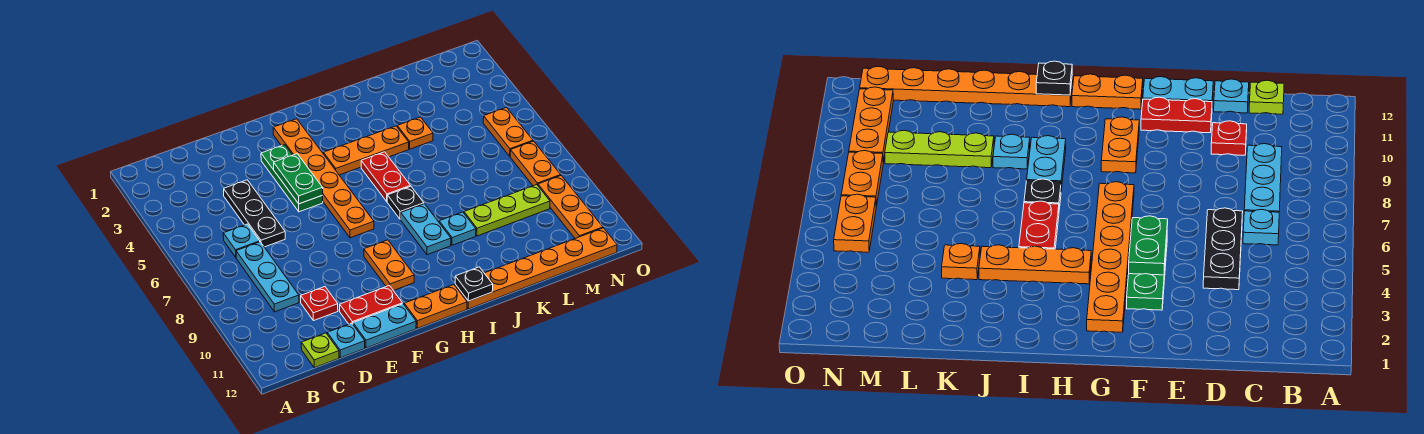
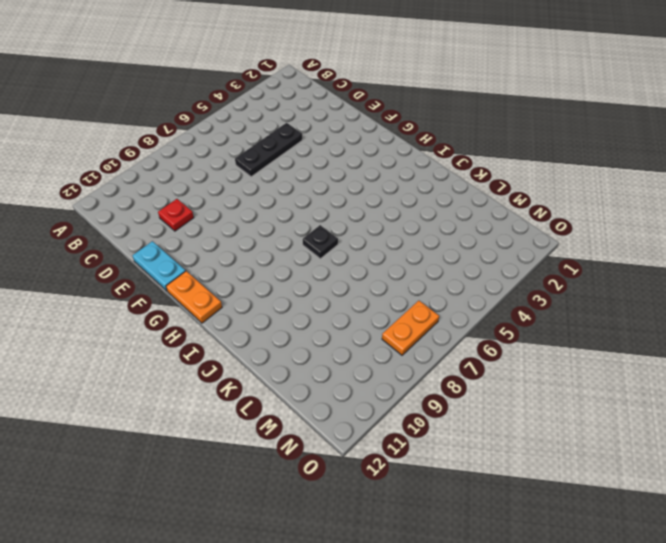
none -> cyan plate C6 level 1
none -> cyan plate C7:C9 level 1
none -> lime plate C12 level 1

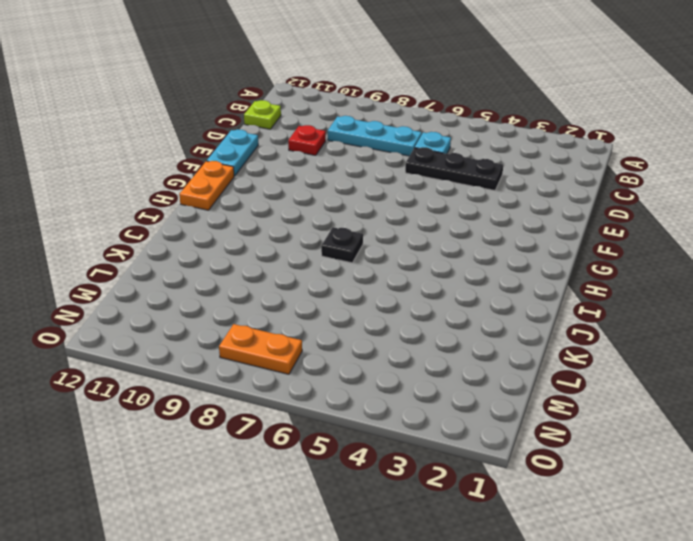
none -> cyan plate D12 level 1
none -> red plate E11:F11 level 1
none -> green plate F3:F5 level 1

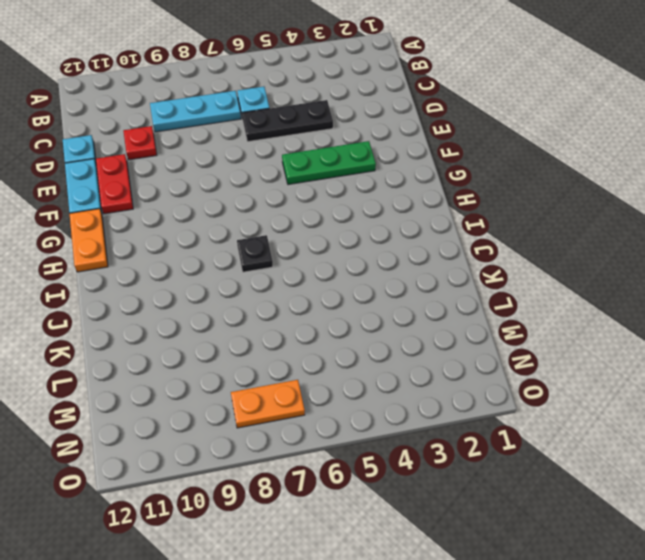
none -> lime plate C12 level 1
none -> orange plate G2:G7 level 1
none -> orange plate G9:G10 level 1

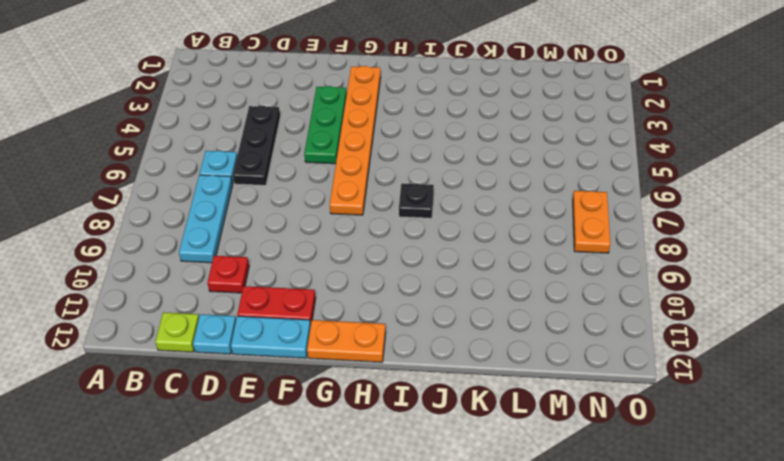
none -> orange plate G9:G10 level 1
none -> orange plate H4:J4 level 1
none -> red plate I5:I6 level 1

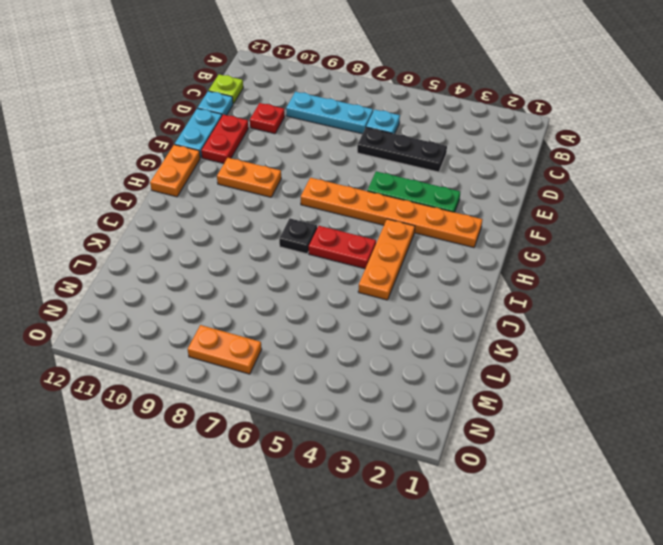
none -> cyan plate I8:I9 level 1
none -> orange plate I12:N12 level 1
none -> cyan plate J9 level 1

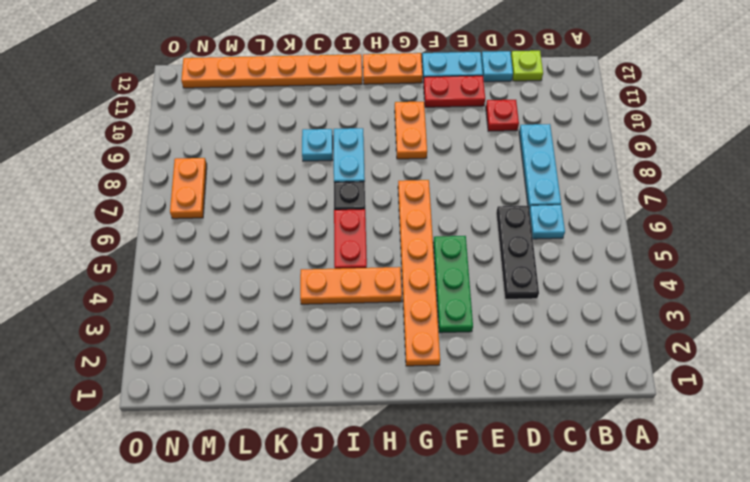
none -> orange plate K4 level 1
none -> lime plate K9:M9 level 1
none -> orange plate N5:N6 level 1

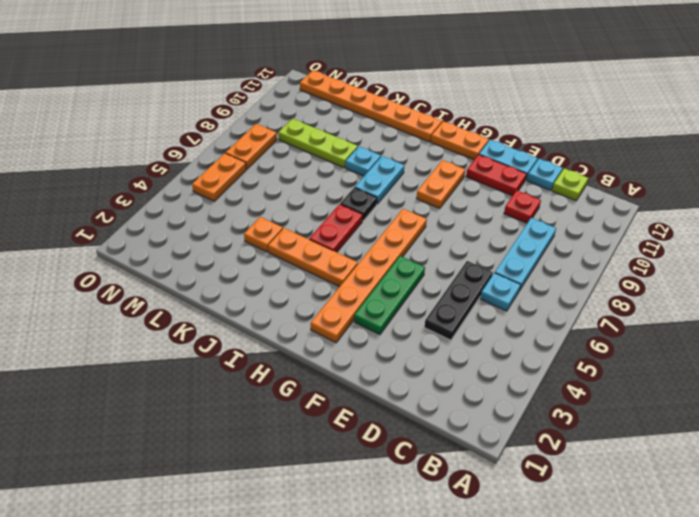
none -> orange plate N9:N11 level 1
none -> green plate F4:F5 level 2
none -> black plate I12 level 2

